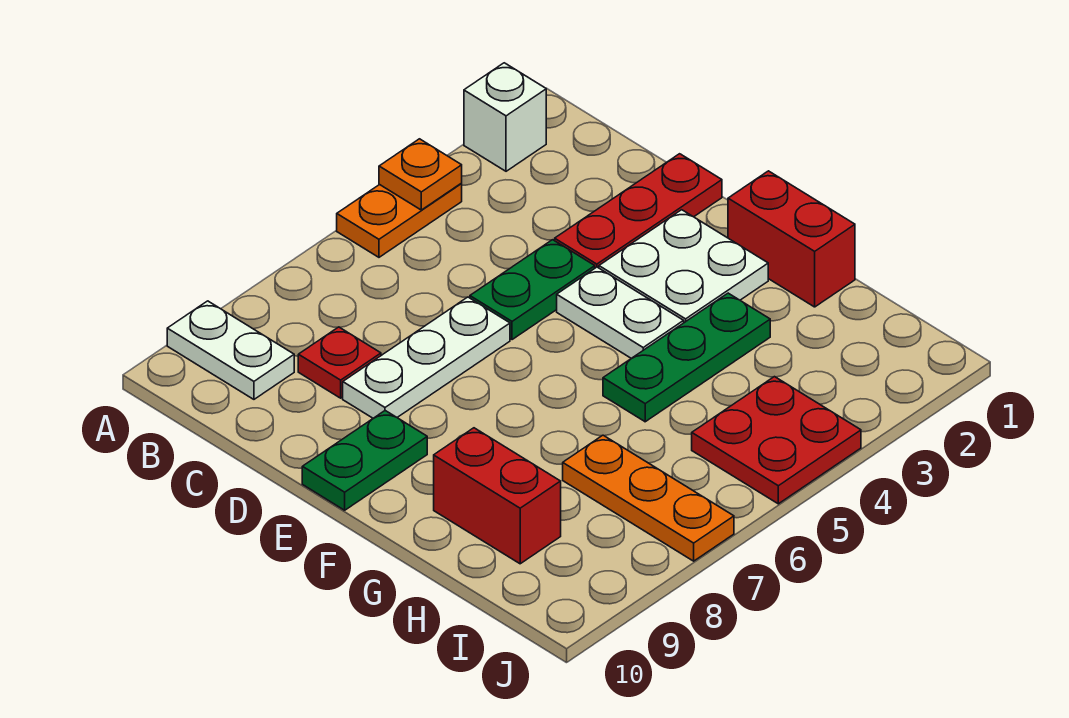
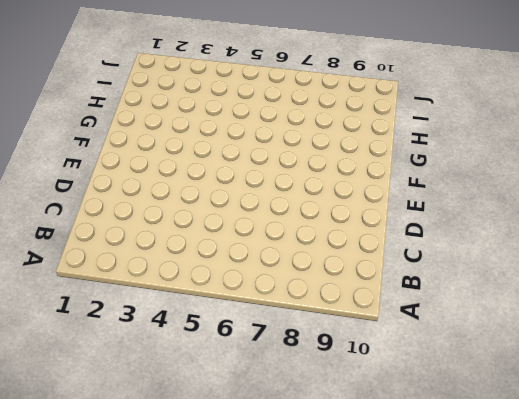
none -> white brick A2 level 1
none -> orange plate A4:A5 level 1
none -> white plate A9:B9 level 1

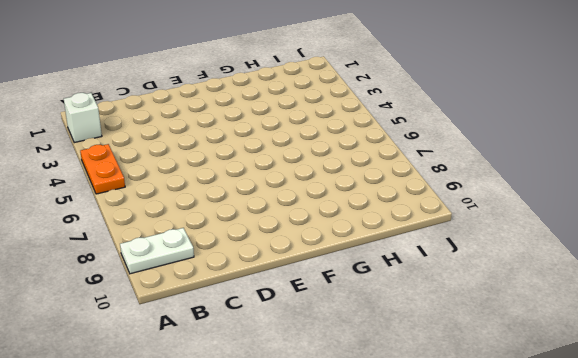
none -> red plate C8 level 1
none -> red plate D1:D3 level 1
none -> green plate D4:D5 level 1

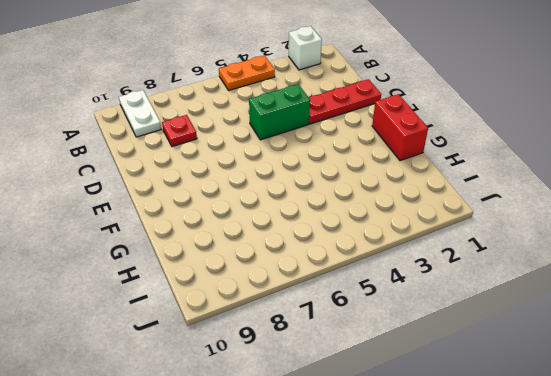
green brick D4:D5 level 1 -> green plate D4:D5 level 1
none -> white plate D6:D8 level 1
none -> white plate E2:F3 level 1
none -> white plate E4:F4 level 1

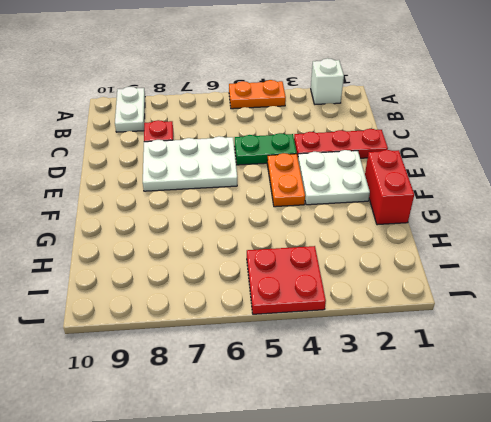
white plate D6:E8 level 1 -> white plate D6:D8 level 1
orange plate E4:F4 level 1 -> white plate E4:F4 level 1
none -> green plate E9:E10 level 1
none -> green plate G3:G5 level 1
none -> red brick G9:H9 level 1

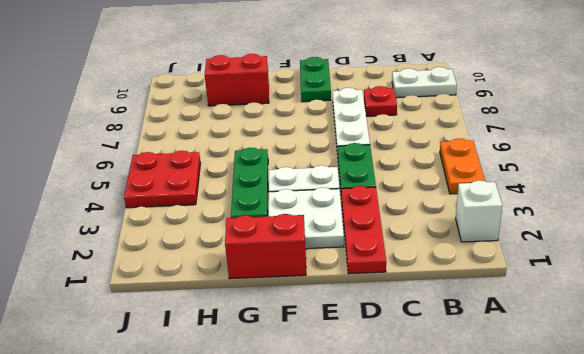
none -> orange plate H7:J7 level 1
none -> orange plate A4 level 2

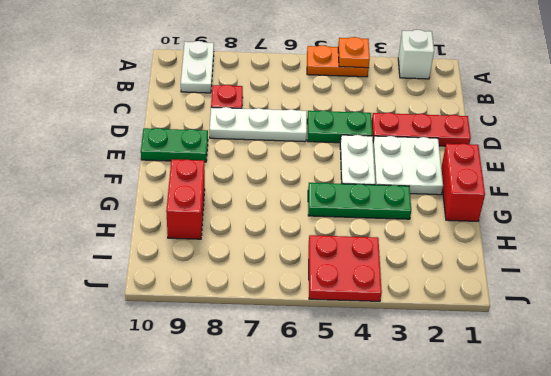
none -> orange plate H7:J7 level 1

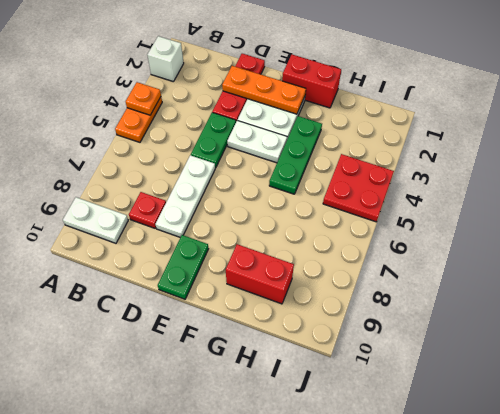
orange plate D2:F2 level 2 -> orange plate H7:J7 level 1

